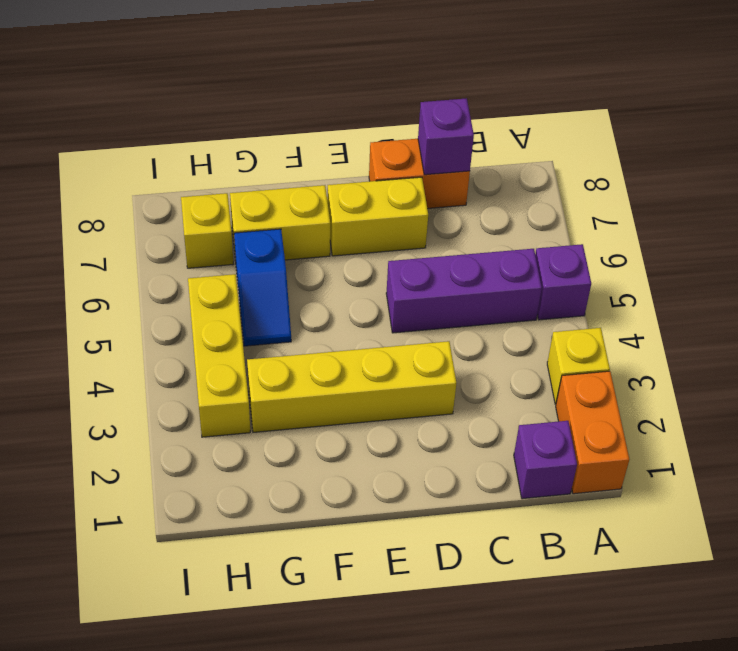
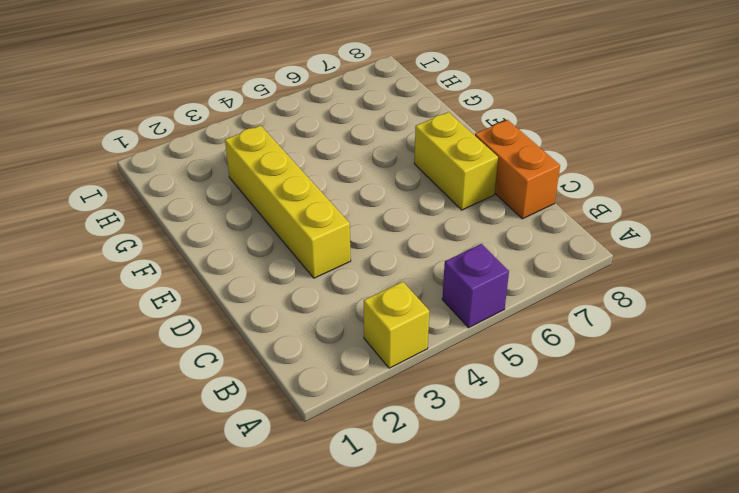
none -> orange brick A1:A2 level 1
none -> purple brick B1 level 1
none -> purple brick B5:D5 level 1

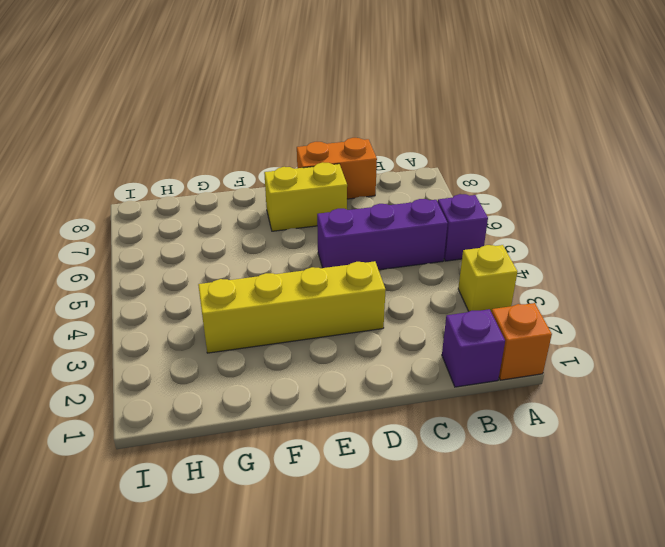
orange brick A1 level 1 -> orange brick A1:A2 level 1
none -> yellow brick F7:G7 level 1
none -> blue slope G5:G6 level 1 top 6
none -> yellow brick H3:H5 level 1

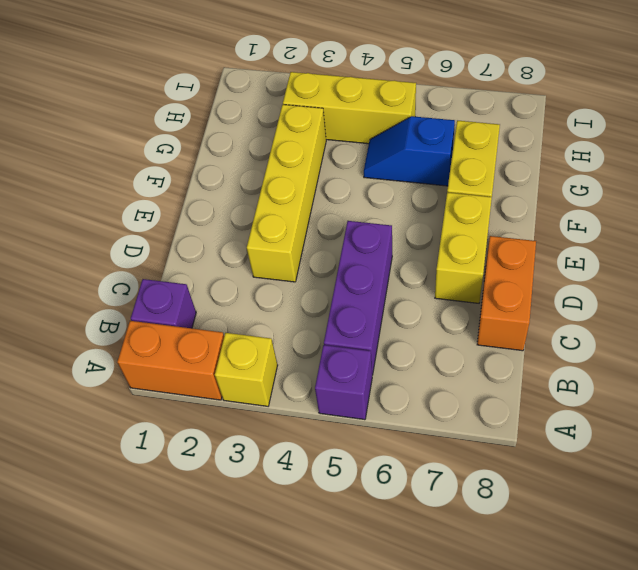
none -> yellow brick H7 level 1
none -> purple brick C8 level 2

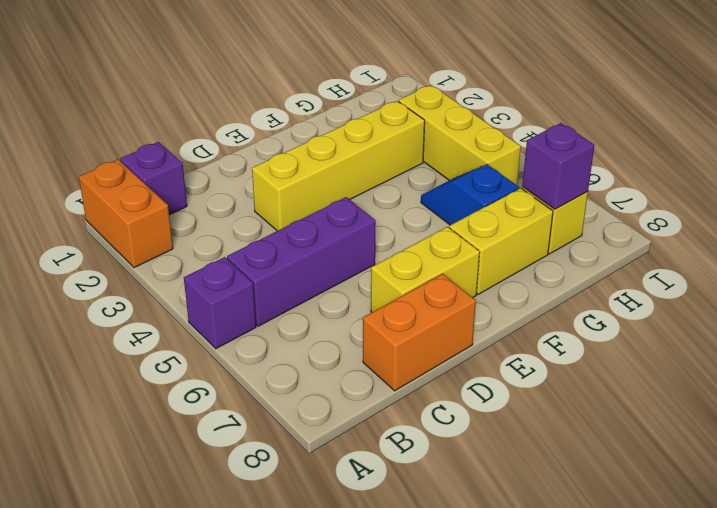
purple brick H7 level 2 -> purple brick C8 level 2
none -> yellow brick A3 level 1

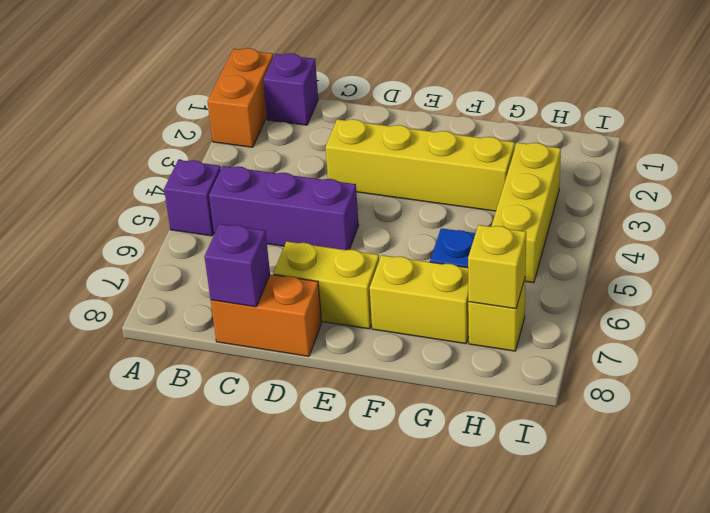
yellow brick H7 level 2 -> yellow brick A3 level 1

